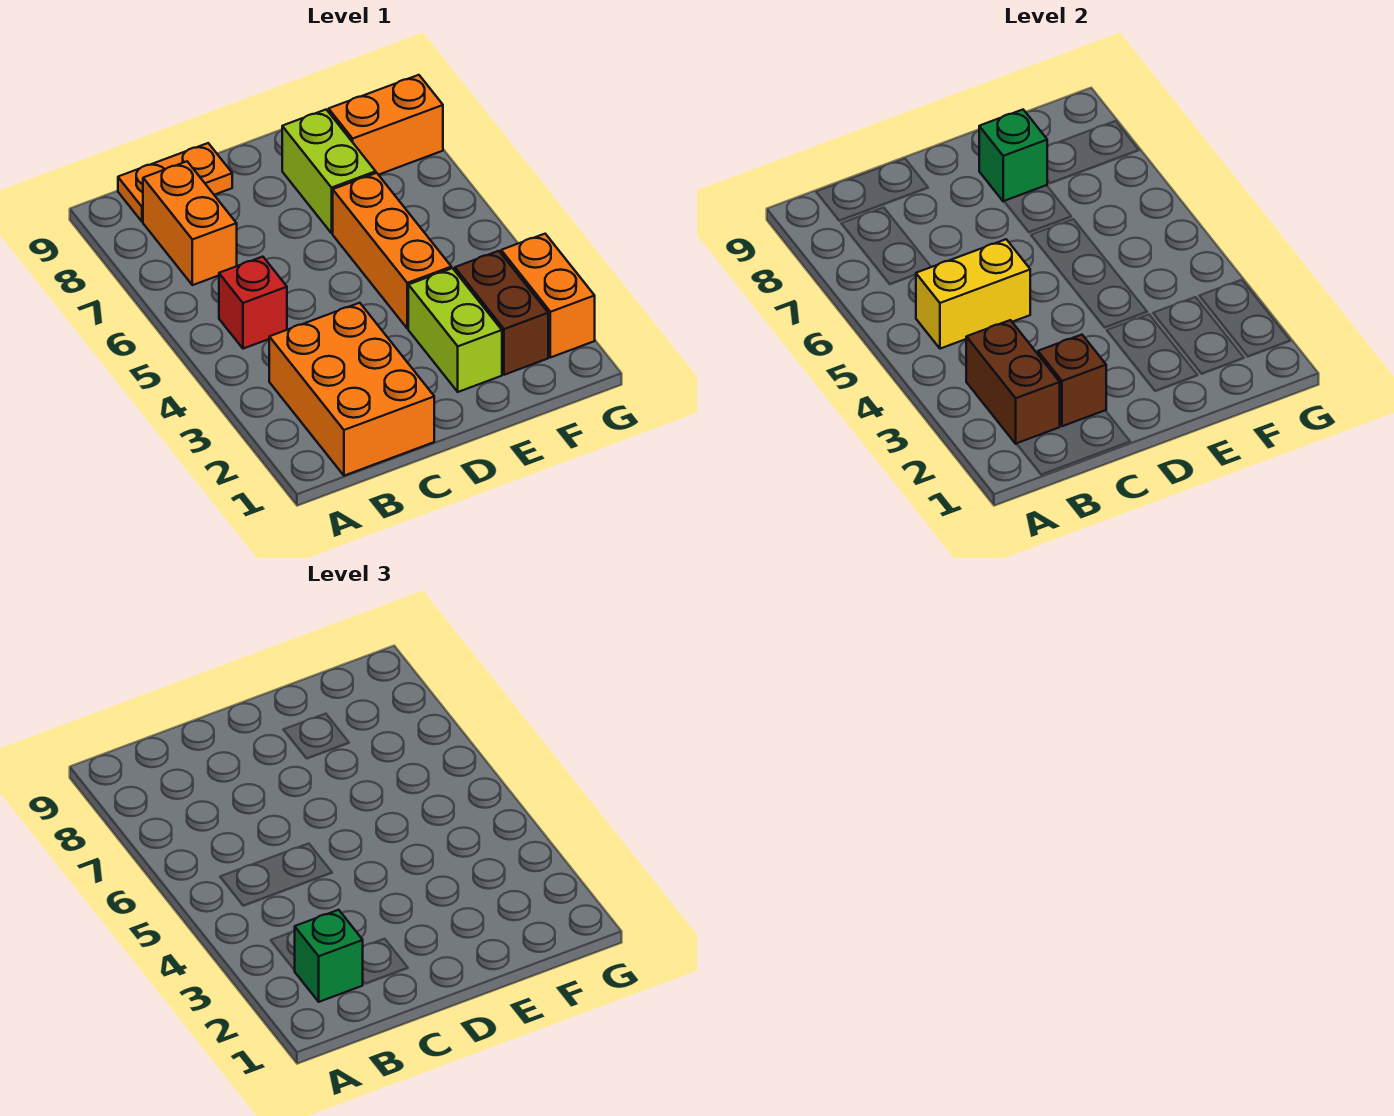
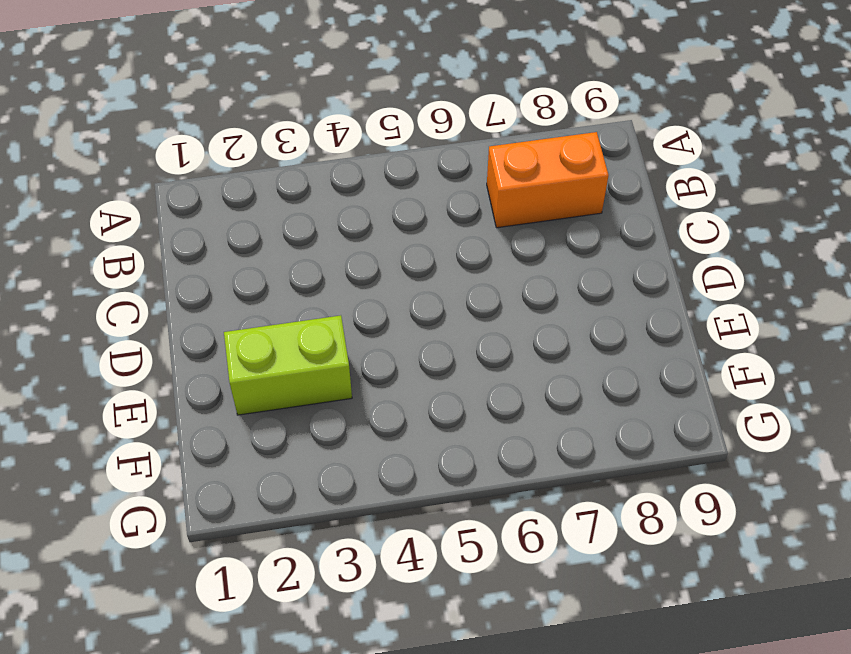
none -> orange brick B1:C3 level 1
none -> red brick B5 level 1
none -> orange plate B9:C9 level 1

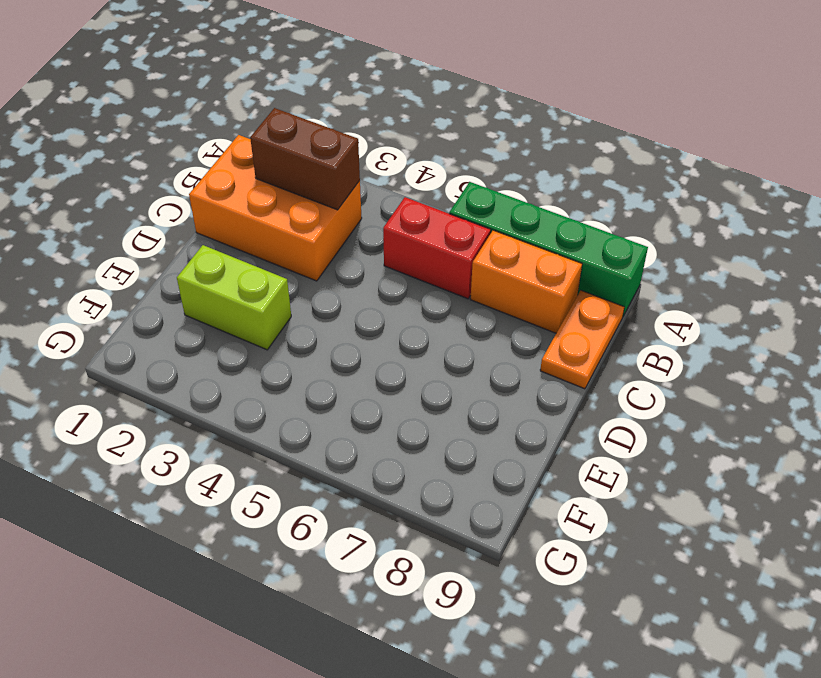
green brick A6:A9 level 1 -> none
red brick B5:B6 level 1 -> red brick B5 level 1
none -> orange brick E4:E6 level 1
none -> lime brick E7:E8 level 1
none -> brown brick F2:F3 level 1

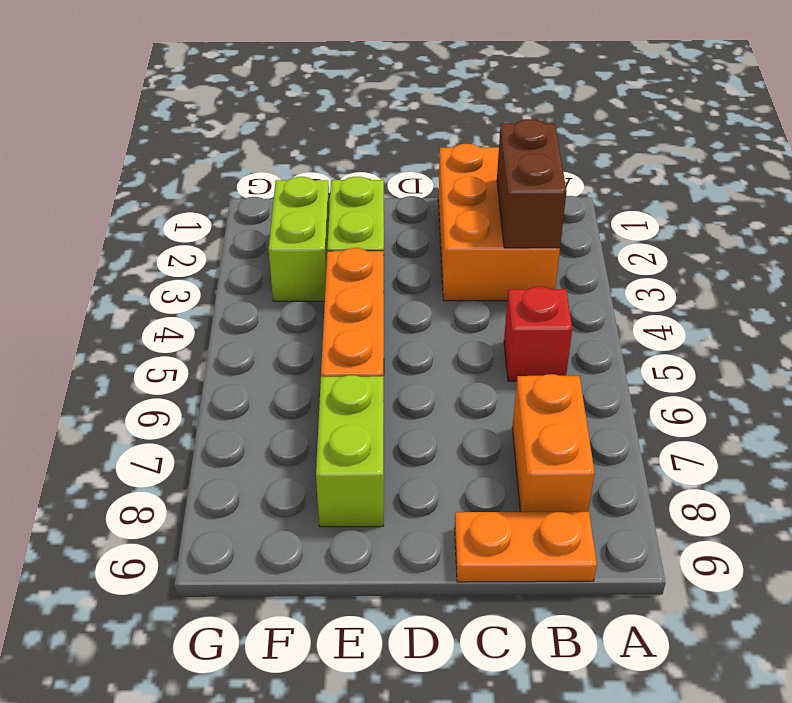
lime brick F2:F3 level 1 -> brown brick F2:F3 level 1
none -> orange brick F8:G8 level 1
none -> orange brick G2:G3 level 1
none -> yellow brick B5:C5 level 2

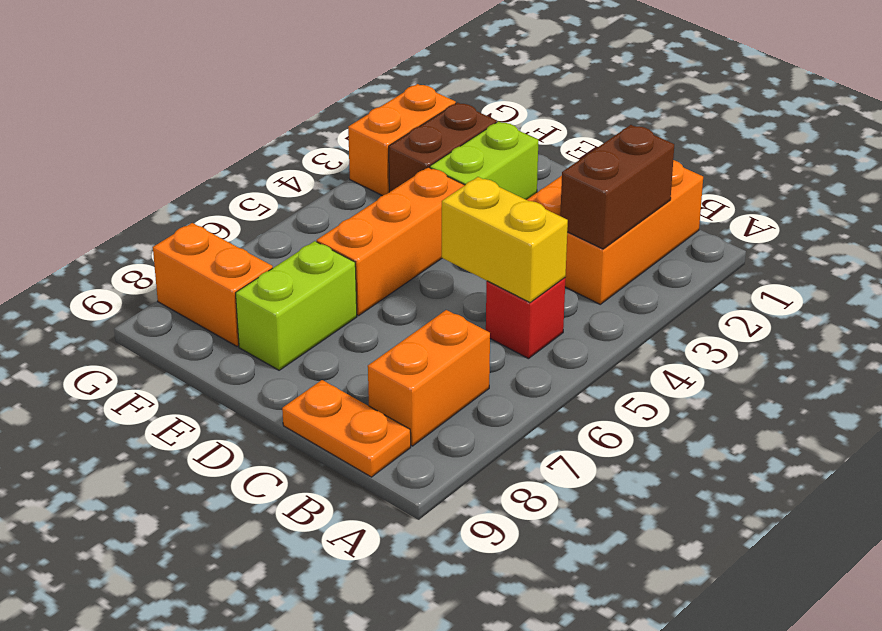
none -> brown brick C2 level 2
none -> green brick E8 level 2
none -> green brick B2 level 3

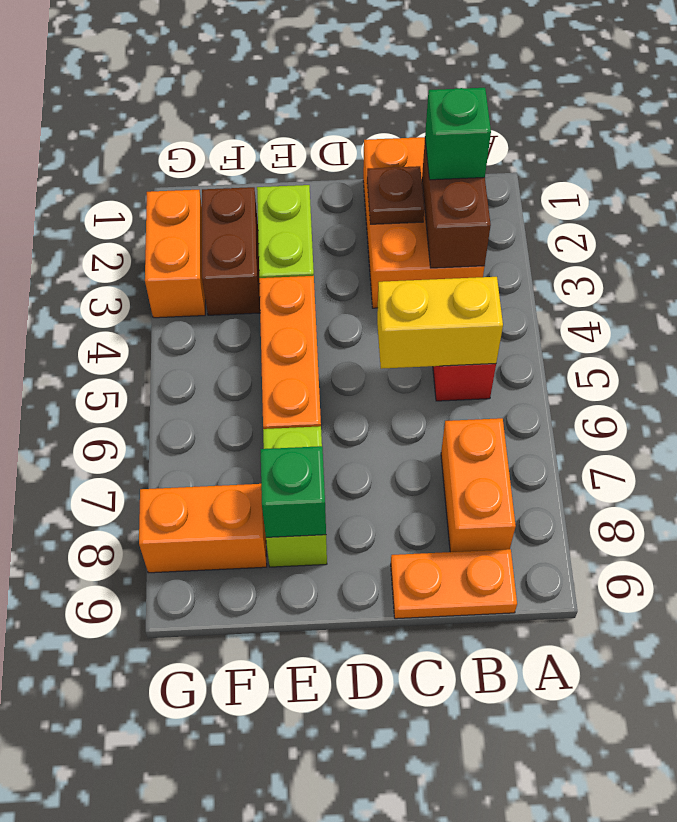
brown plate C2 level 2 -> brown brick C2 level 2

